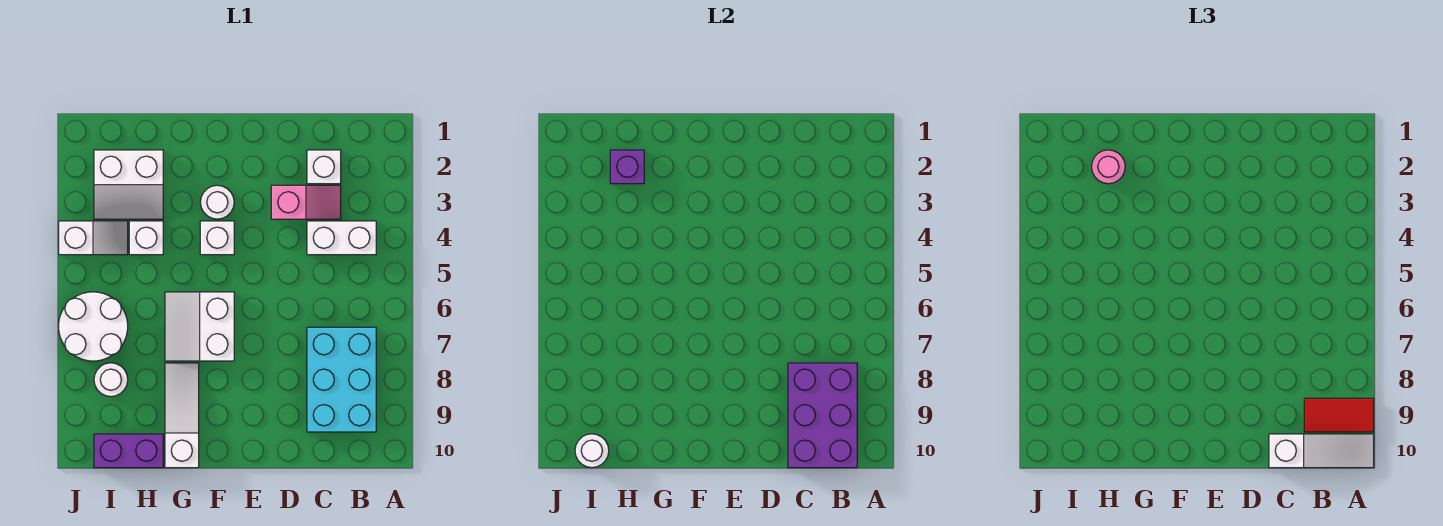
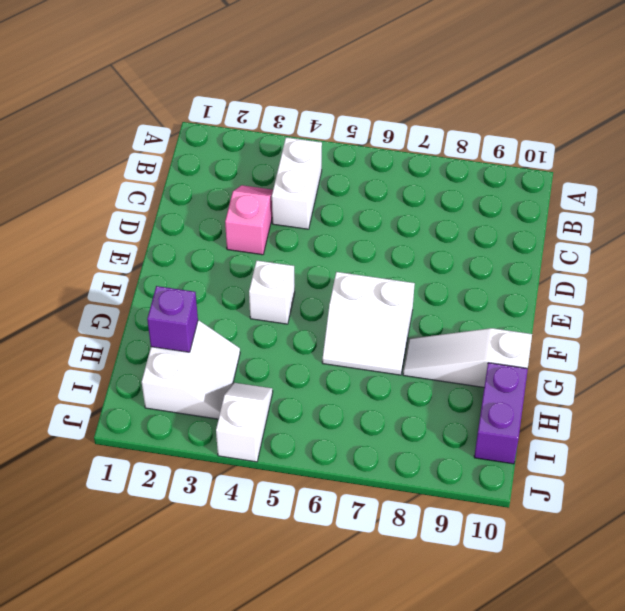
none -> cyan brick B7:C9 level 1
none -> white brick C2 level 1
none -> white round brick F3 level 1

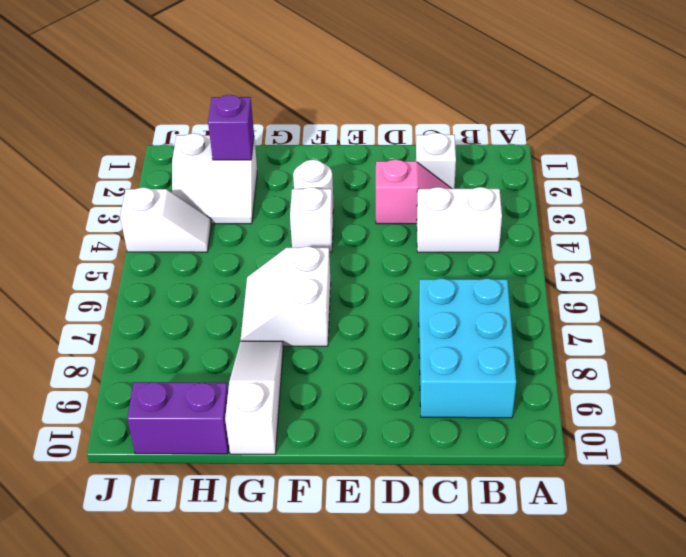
none -> white brick H4 level 1
none -> white round brick I6:J7 level 1
none -> white round brick I8 level 1

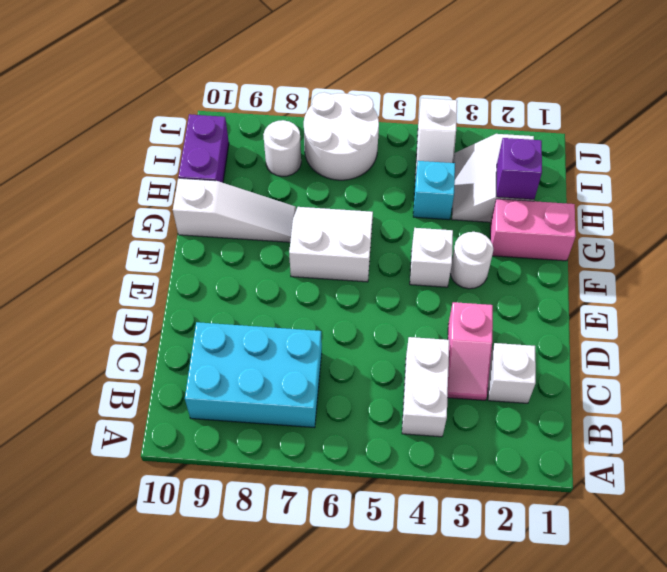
pink brick G1:G2 level 1 -> none
cyan brick H4 level 1 -> white brick H4 level 1
none -> purple brick B8:C10 level 2
none -> white round brick I10 level 2
none -> red tile A9:B9 level 3

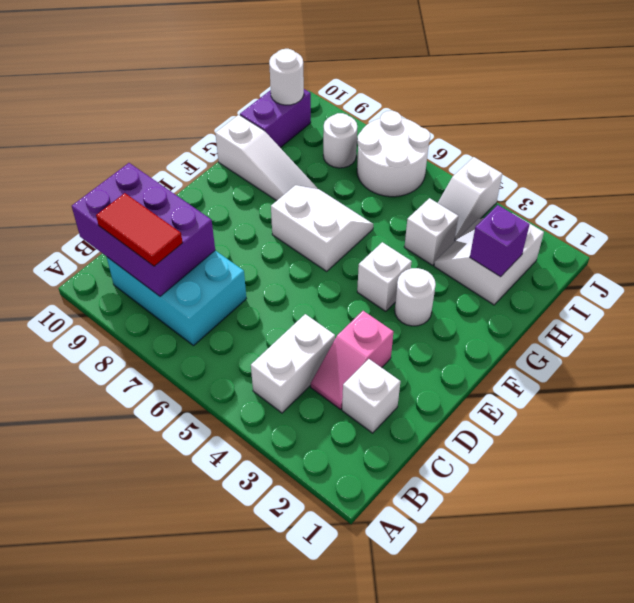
red tile B8:B9 level 3 -> red tile A9:B9 level 3
none -> white slope A10:C10 level 3 top C
none -> pink round brick H2 level 3

